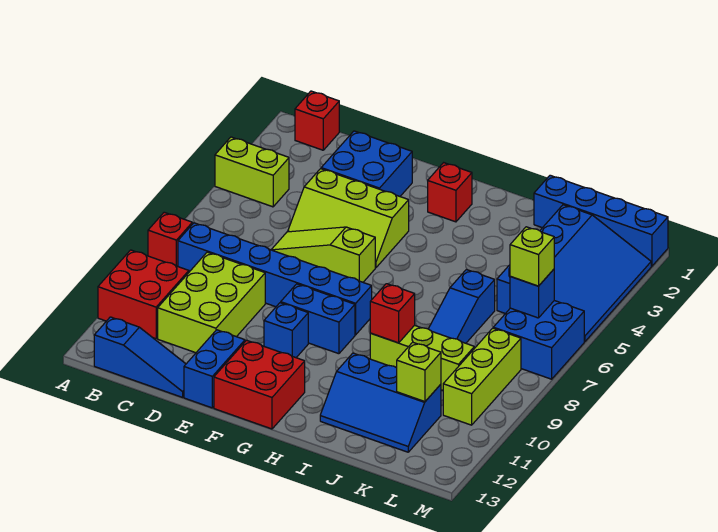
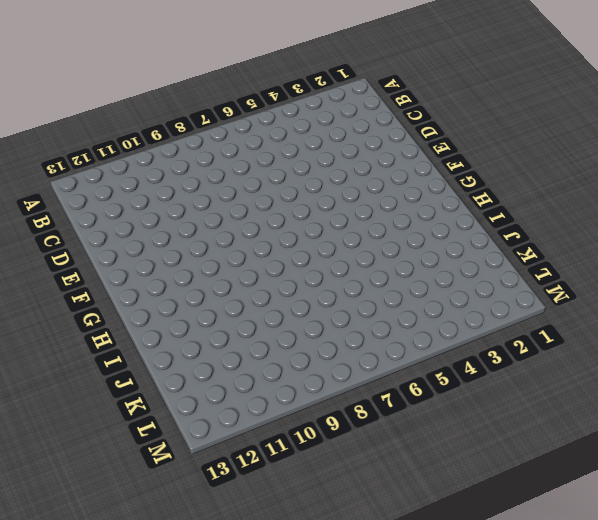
none -> lime brick A4:B4 level 1
none -> red brick A8 level 1
none -> red brick A10:B11 level 1

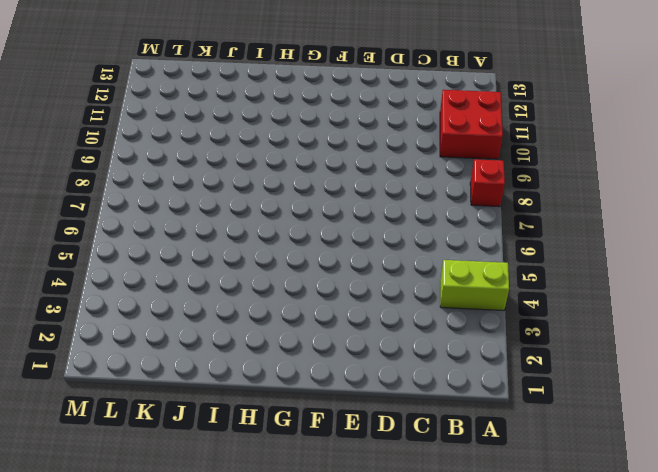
none -> red brick B1 level 1
none -> blue brick B8:G8 level 1
none -> blue slope B13:D13 level 1 top B

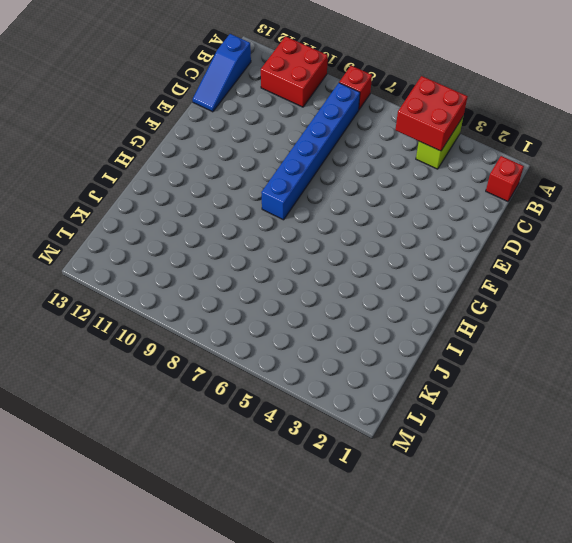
red brick A4:B5 level 2 -> red brick F12:G13 level 1
none -> lime brick C9:D11 level 1
none -> blue brick D2:E3 level 1
none -> lime slope D4:F5 level 1 top 4

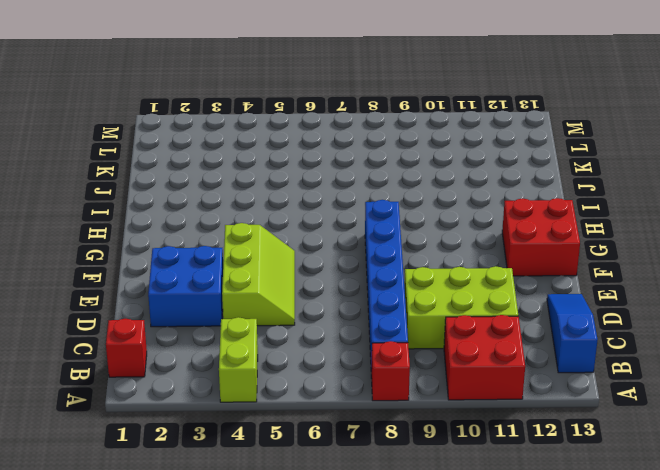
none -> lime slope D6:F6 level 1 top F
none -> blue brick E12:E13 level 1
none -> blue brick F9:G9 level 1

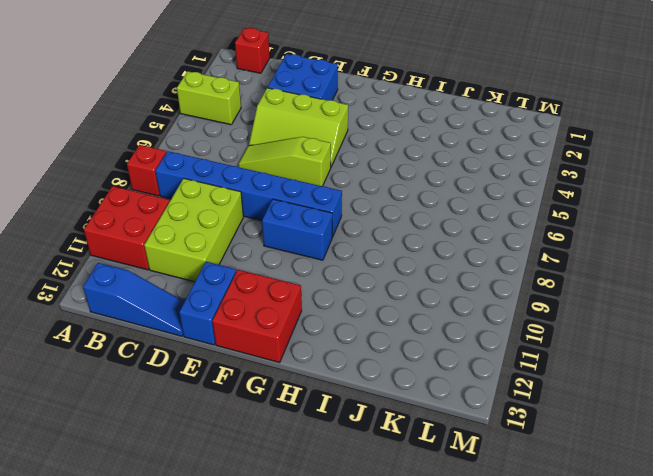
none -> blue brick F10 level 1
none -> red brick G2 level 1
none -> lime brick I9:K9 level 1

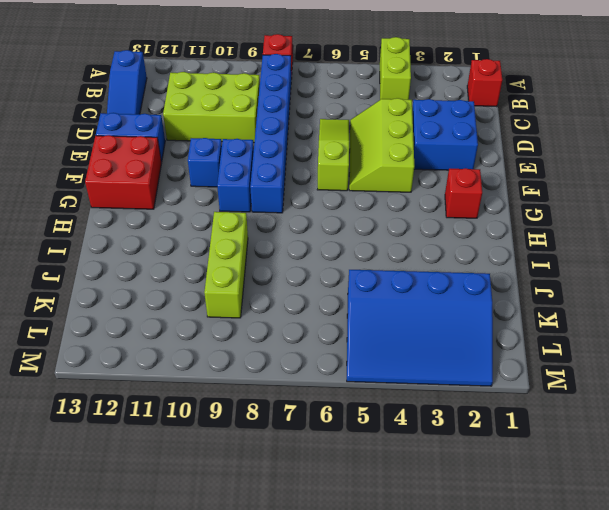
none -> red brick A10:B11 level 1
none -> blue slope I11:K12 level 1 top 11
none -> blue brick J1:M1 level 1

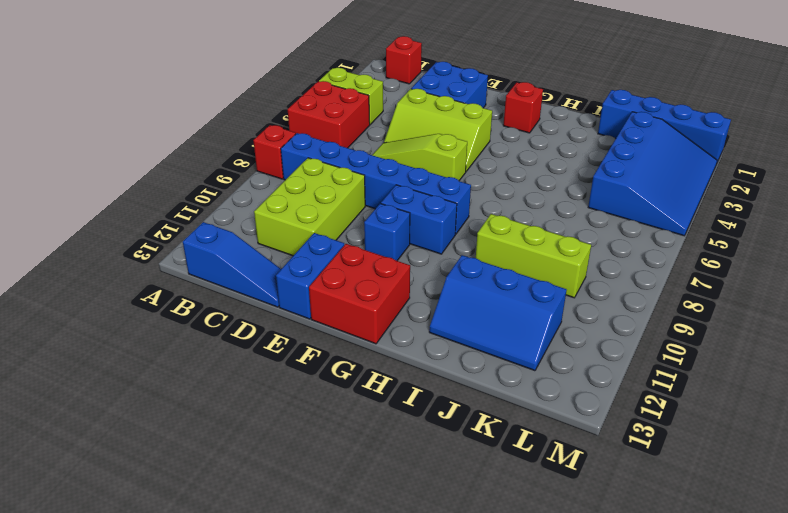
red brick A5:B6 level 1 -> red brick A10:B11 level 1
none -> blue slope J6:J8 level 1 top 6
none -> blue brick L6:M7 level 1
none -> lime brick L8:L10 level 1

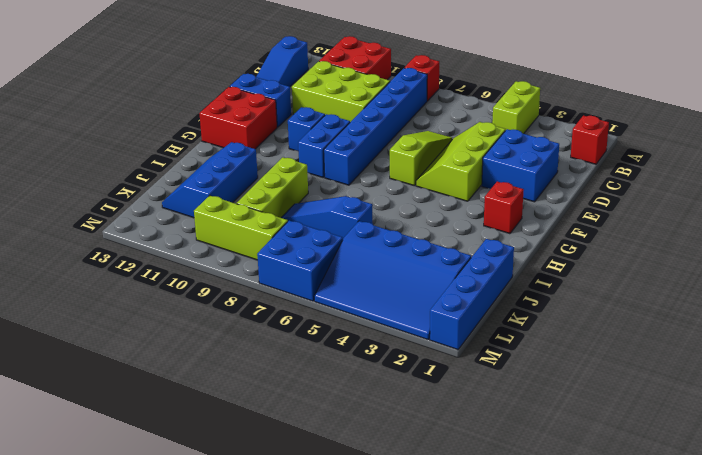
none -> red brick I9 level 2
none -> lime brick K11 level 2
none -> blue brick L6 level 2

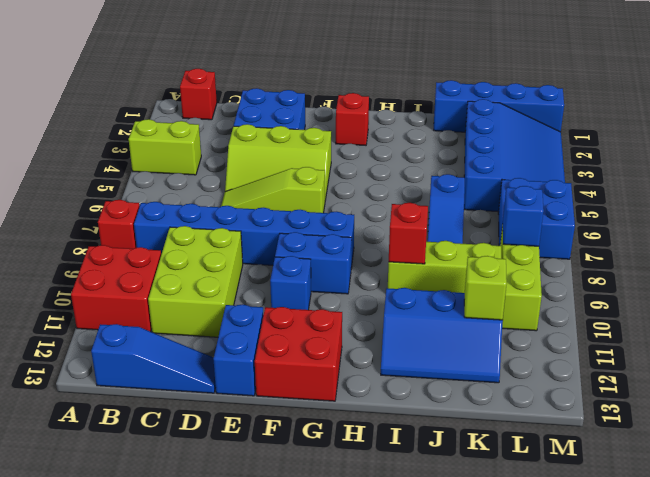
blue brick L8 level 2 -> blue brick L6 level 2
none -> lime brick L6 level 3

